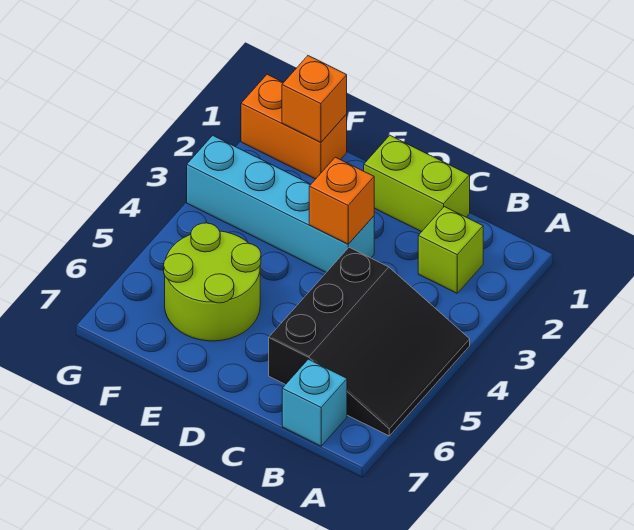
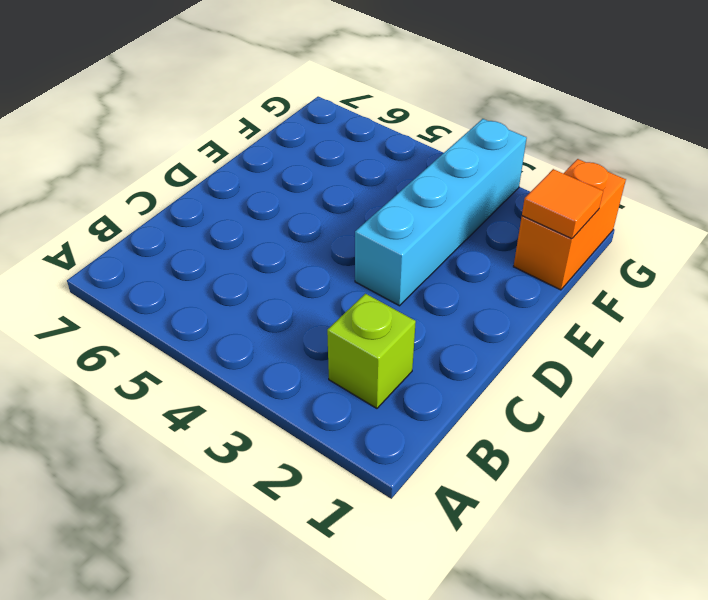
orange tile F1 level 2 -> orange brick F1 level 2
none -> black slope A4:C6 level 1 top C
none -> cyan brick B7 level 1

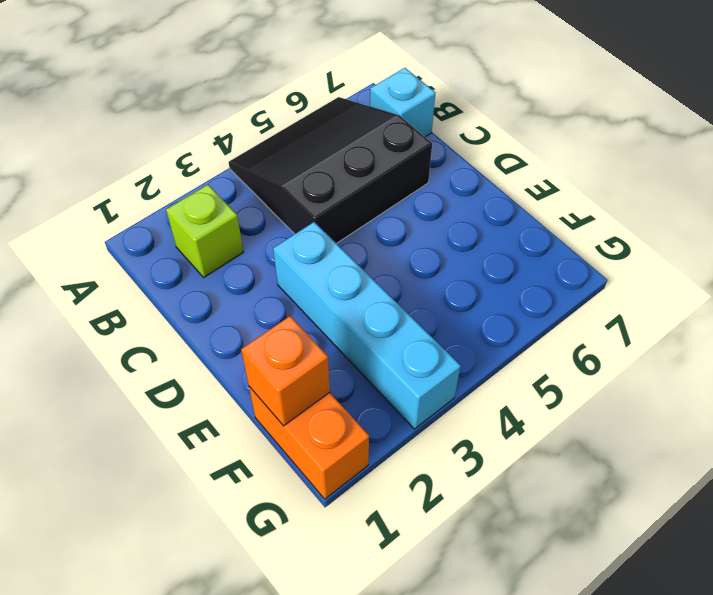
none -> lime brick C1:D1 level 1
none -> lime round brick E5:F6 level 1

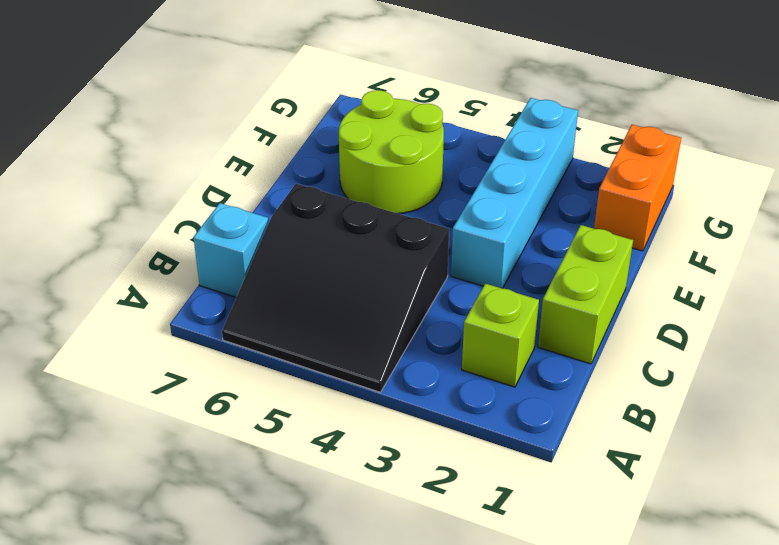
none -> orange brick D3 level 2
none -> orange brick F1 level 2

